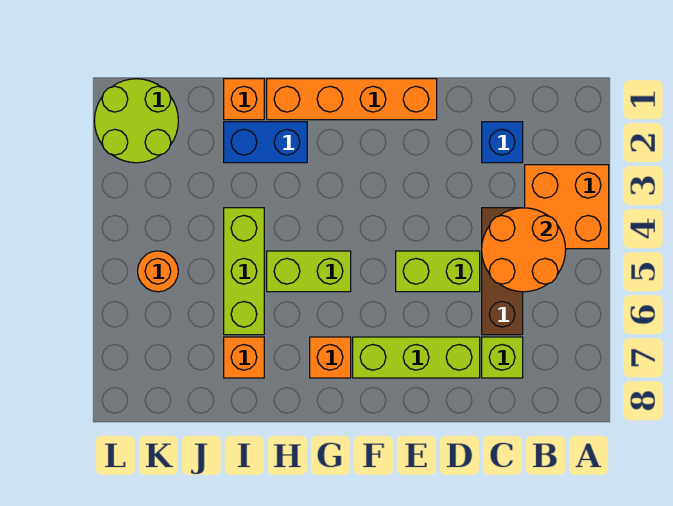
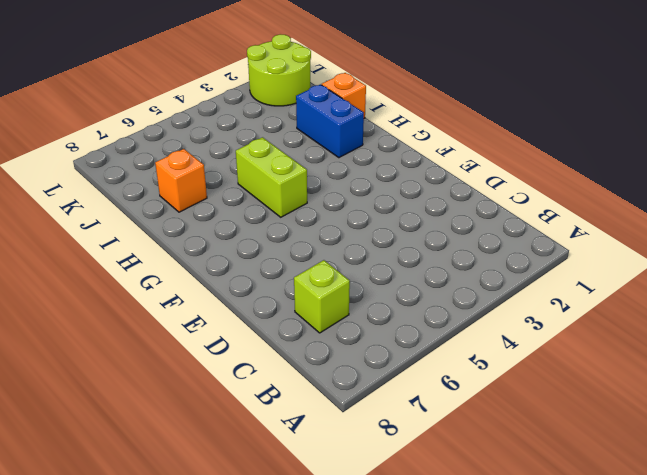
none -> orange brick A3:B4 level 1
none -> blue brick C2 level 1
none -> brown brick C4:C6 level 1

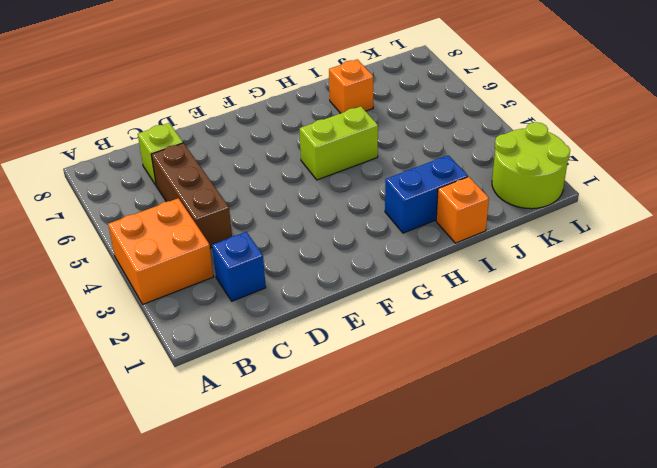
none -> lime brick D5:E5 level 1
none -> lime brick D7:F7 level 1
none -> orange brick E1:H1 level 1

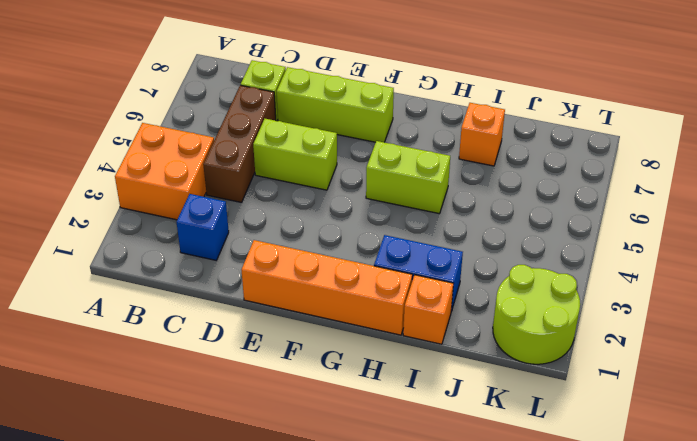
none -> orange brick G7 level 1
none -> lime brick I4:I6 level 1
none -> orange round brick K5 level 1

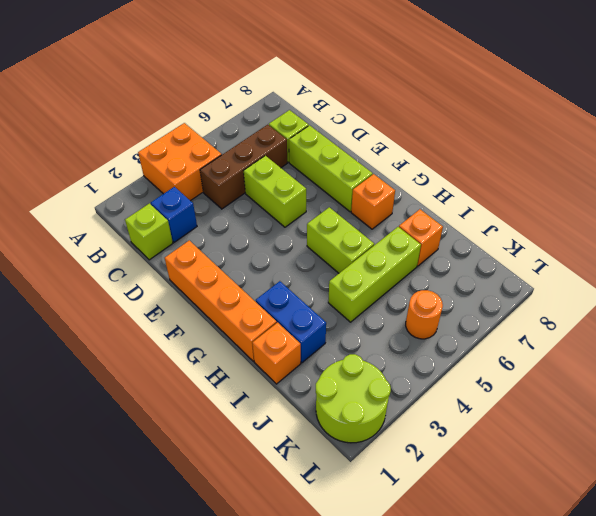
lime brick C1 level 1 -> none
none -> orange round brick B4:C5 level 2

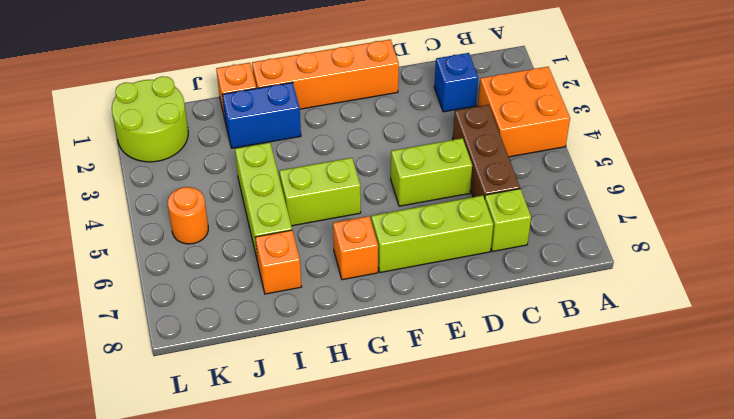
none -> orange round brick B4:C5 level 2

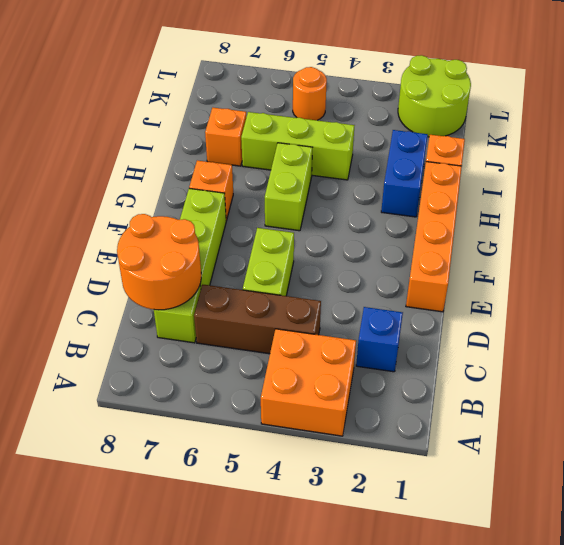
orange round brick C7:D8 level 2 -> orange round brick B4:C5 level 2

